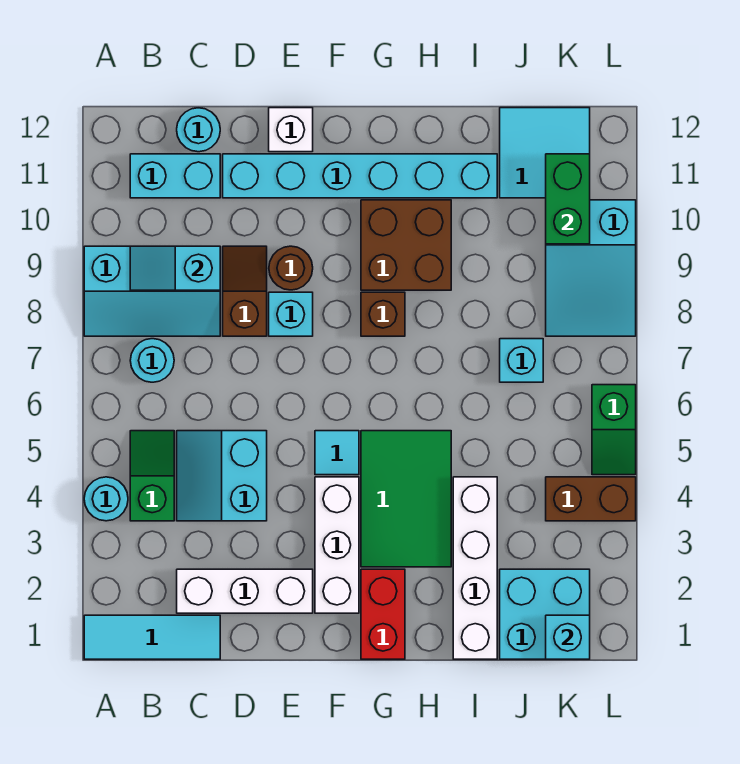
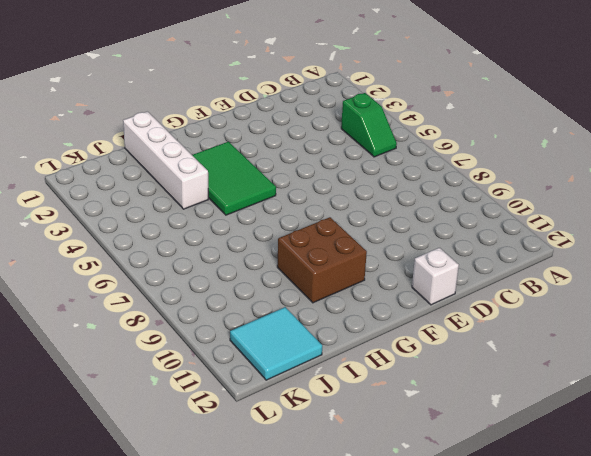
none -> cyan tile A1:C1 level 1
none -> cyan round brick A4 level 1
none -> cyan slope A8:C9 level 1 top 9
none -> cyan round brick B7 level 1

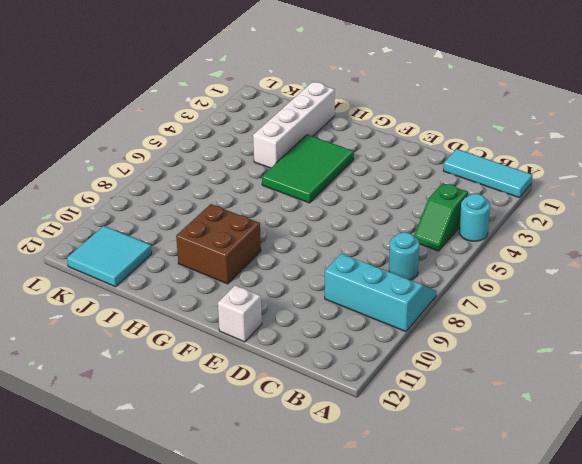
none -> cyan brick B11:C11 level 1
none -> white brick C2:E2 level 1
none -> cyan slope C4:D5 level 1 top D
none -> cyan round brick C12 level 1

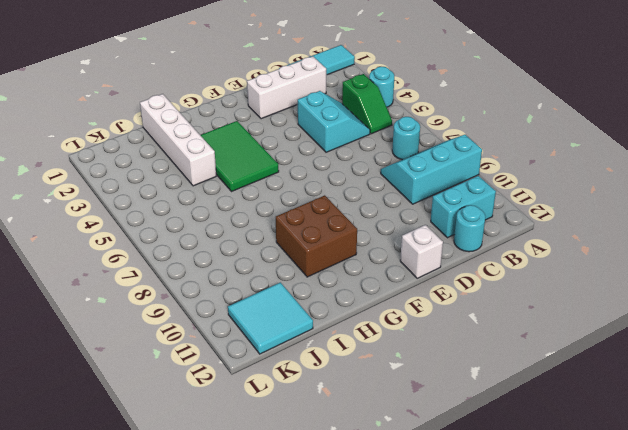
none -> brown slope D8:D9 level 1 top 8
none -> cyan brick D11:I11 level 1
none -> cyan brick E8 level 1
none -> brown round brick E9 level 1

